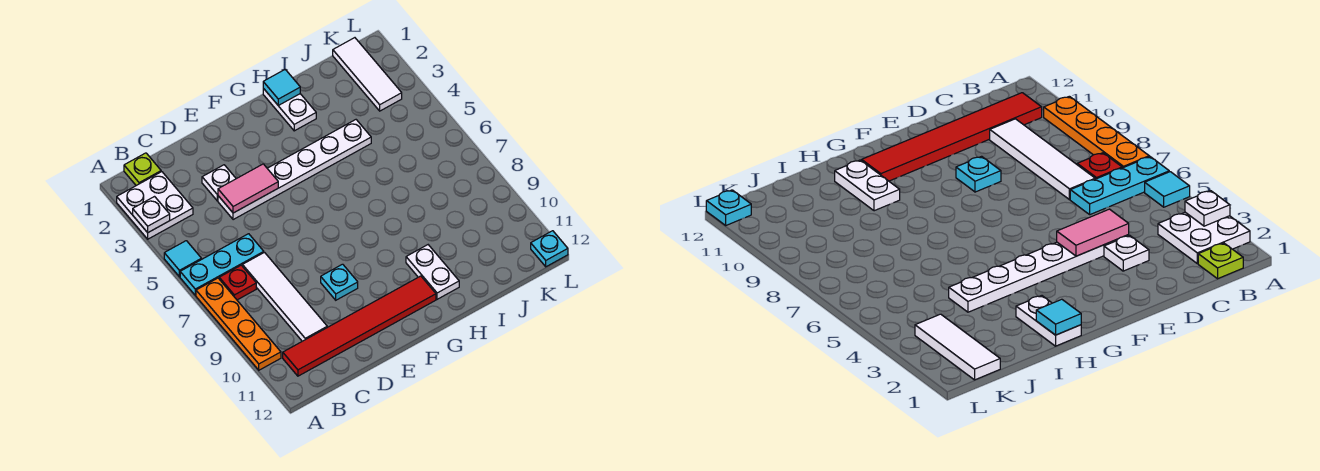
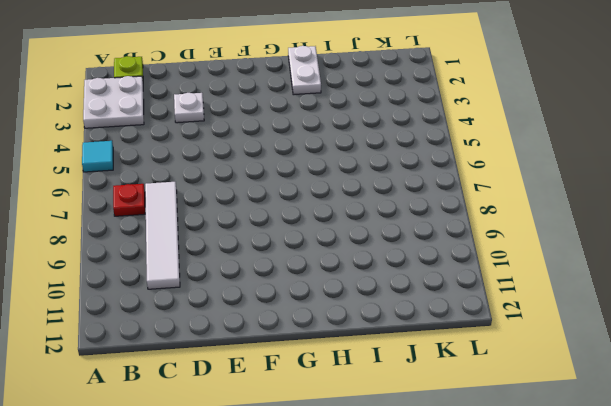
none -> cyan plate A6:C6 level 1
none -> orange plate A7:A10 level 1
none -> red tile B11:G11 level 1

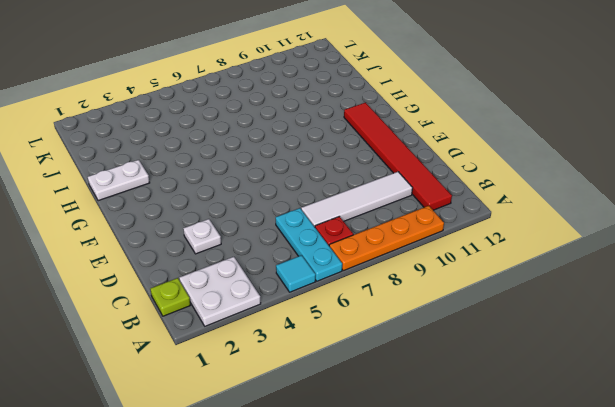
none -> white plate D4:I4 level 1
none -> cyan plate E9 level 1
none -> white plate H10:H11 level 1

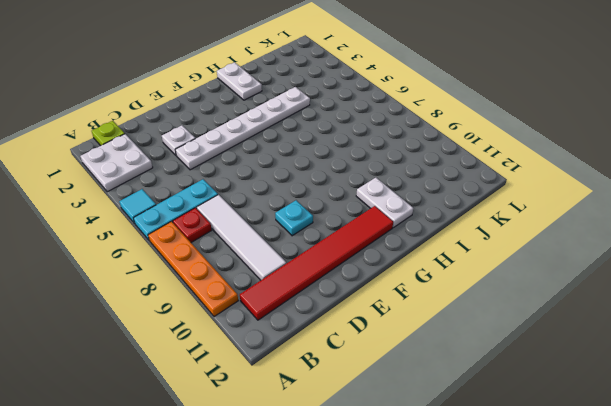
none -> white tile K1:K3 level 1
none -> cyan plate L12 level 1
none -> white plate A3 level 2

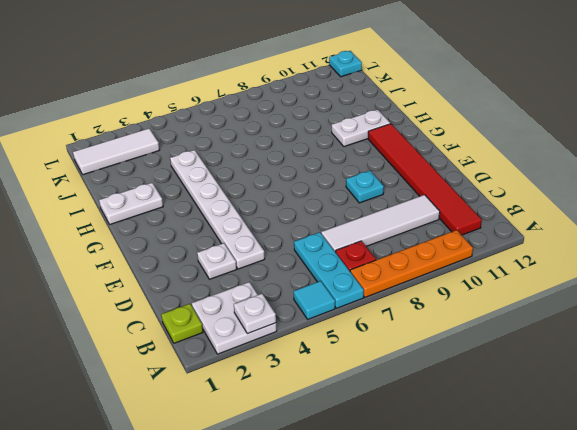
none -> pink tile D4:E4 level 2
none -> cyan tile H1 level 2

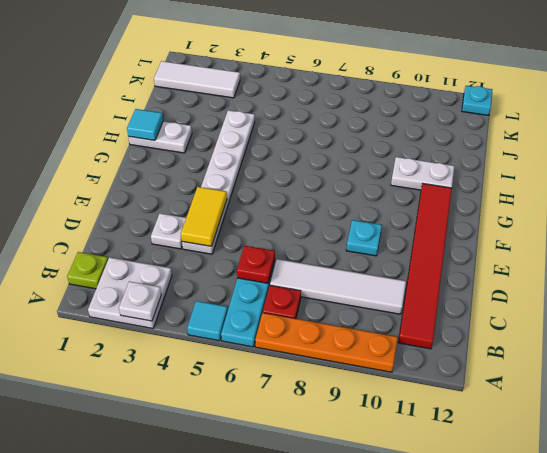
red plate C6 level 2 -> none
yellow tile D4:E4 level 2 -> pink tile D4:E4 level 2

